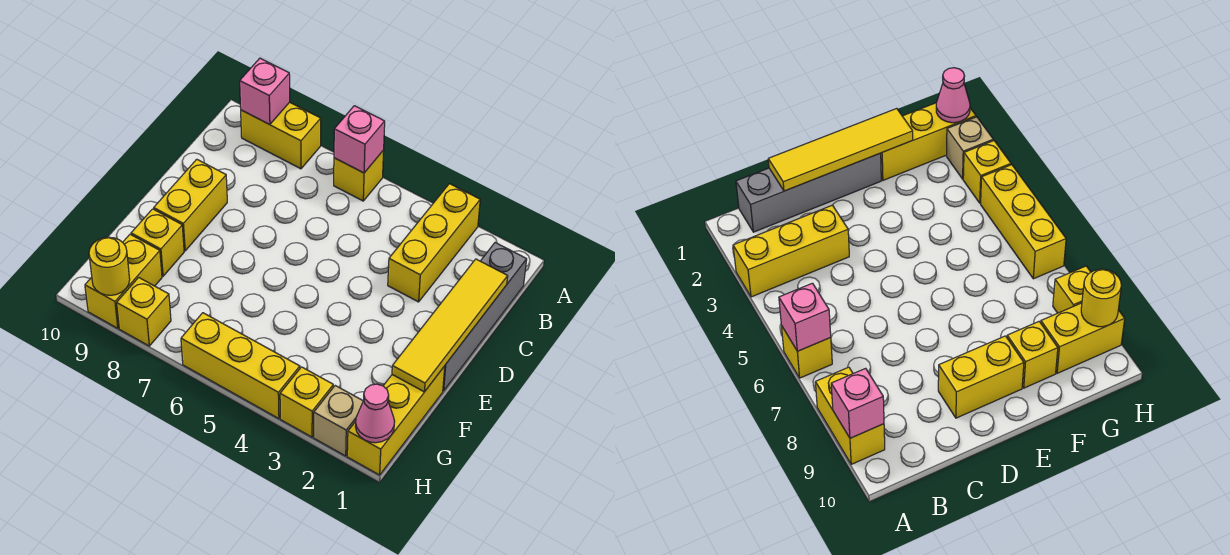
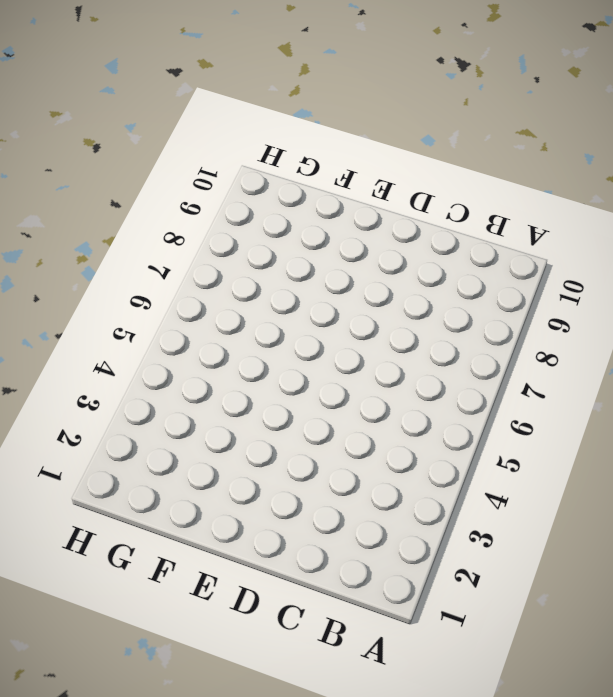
none -> yellow brick A3:C3 level 1
none -> yellow brick A6 level 1
none -> yellow brick A8:A9 level 1

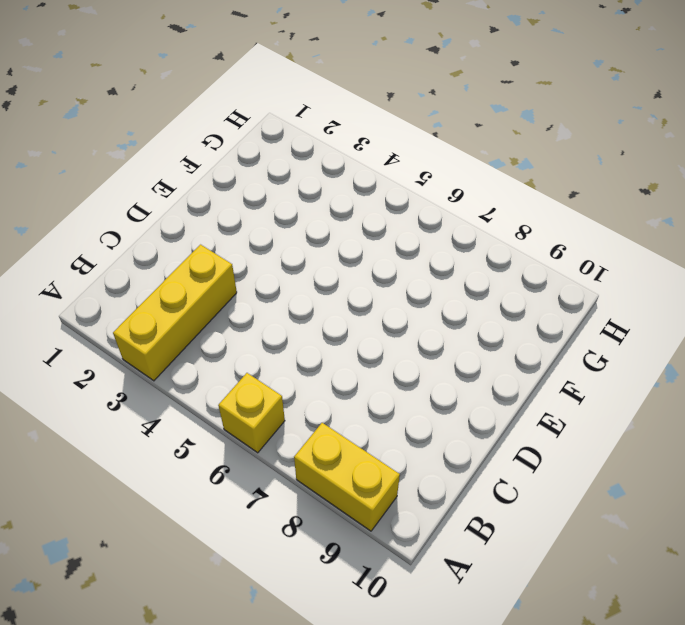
none -> grey brick B1:E1 level 1
none -> yellow brick D9:E9 level 1
none -> yellow brick F1:H1 level 1

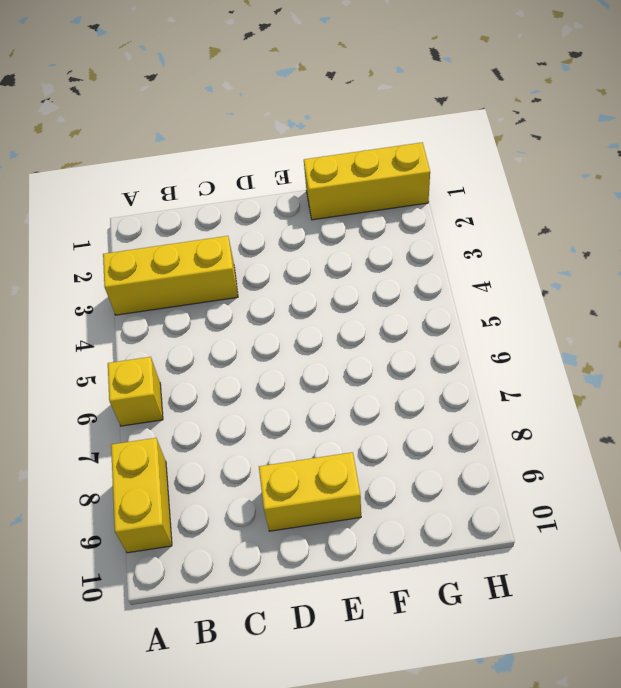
none -> grey brick B1:E1 level 1
none -> yellow brick F9 level 1
none -> yellow brick G9:H9 level 1

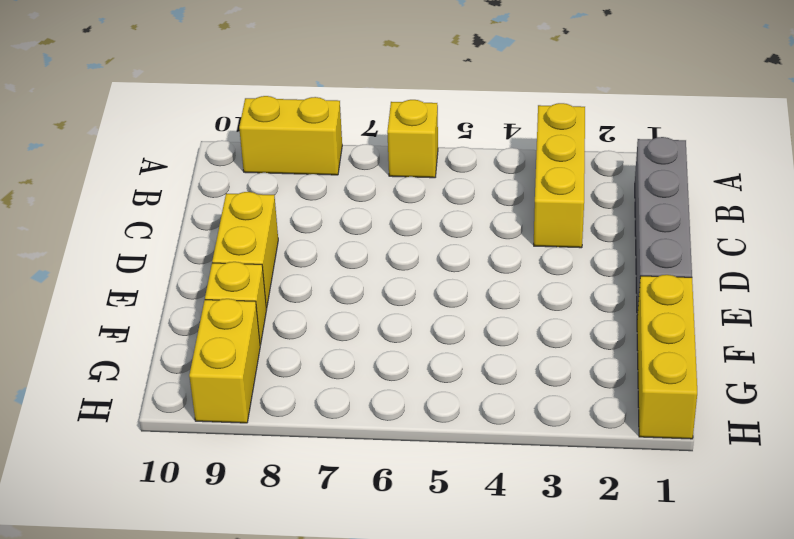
none -> tan brick H2 level 1
none -> yellow brick H3 level 1
none -> yellow brick H4:H6 level 1

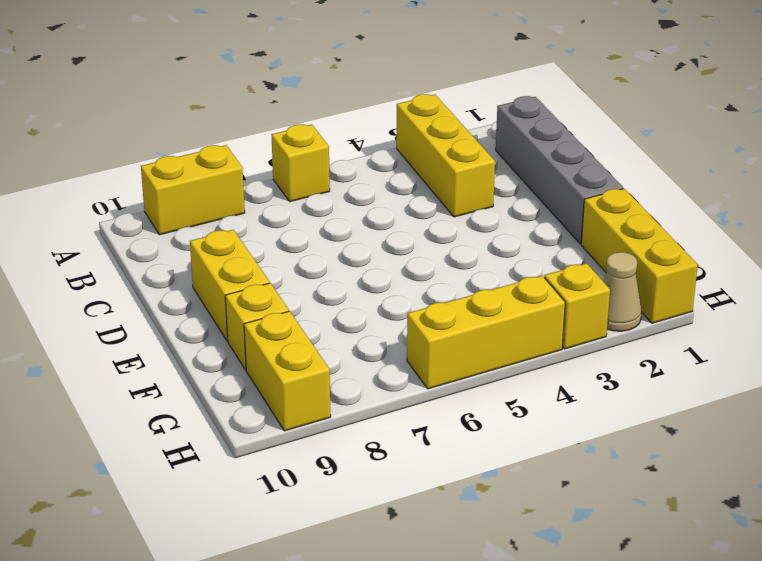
tan cone H2 level 1 -> tan brick H2 level 1
none -> yellow brick H8 level 1
none -> pink brick A6 level 2
none -> pink brick A9 level 2

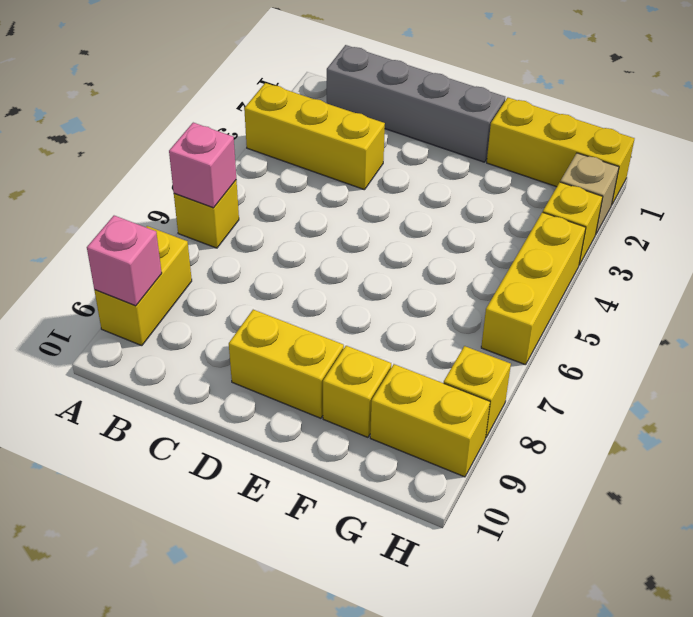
none -> yellow tile C1:F1 level 2
none -> pink cone H1 level 2
none -> yellow round brick H9 level 2

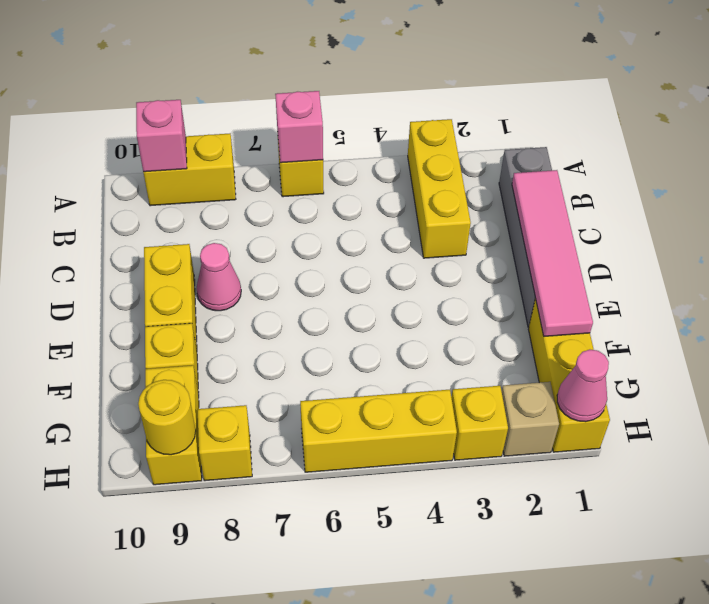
pink tile C1:F1 level 2 -> yellow tile C1:F1 level 2
pink cone D8 level 1 -> none

